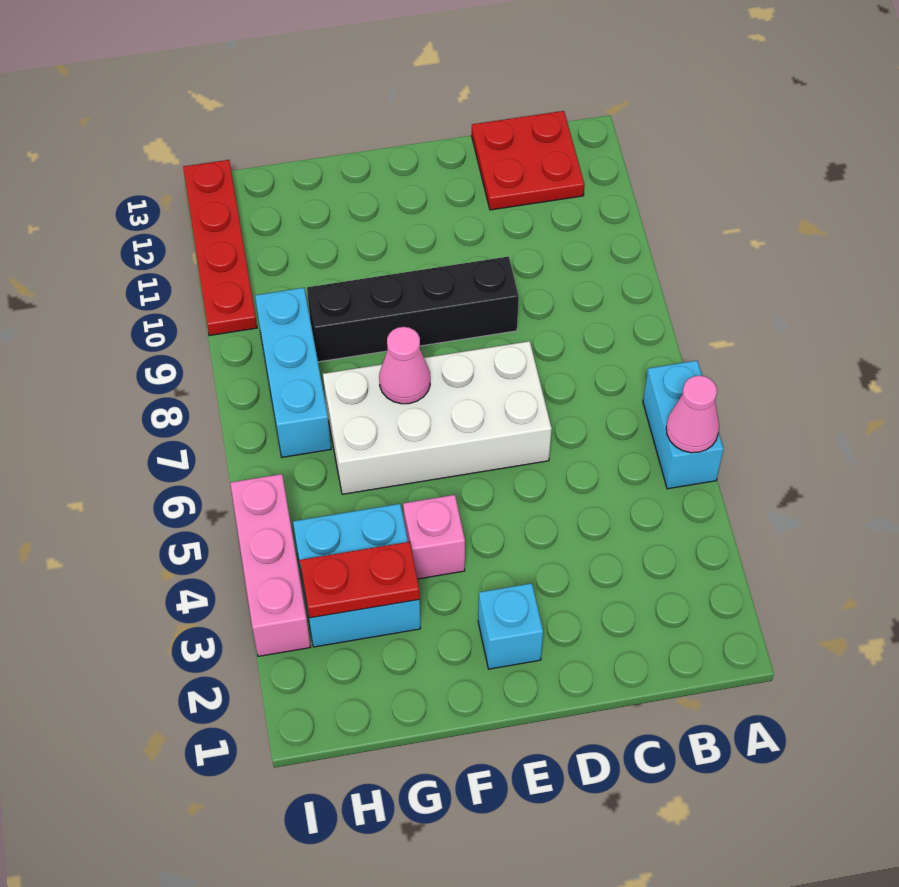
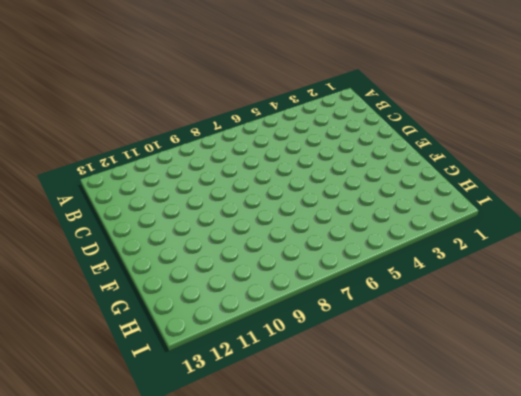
none -> cyan brick A5:A6 level 1
none -> red plate B12:C13 level 1
none -> white brick D6:G7 level 1

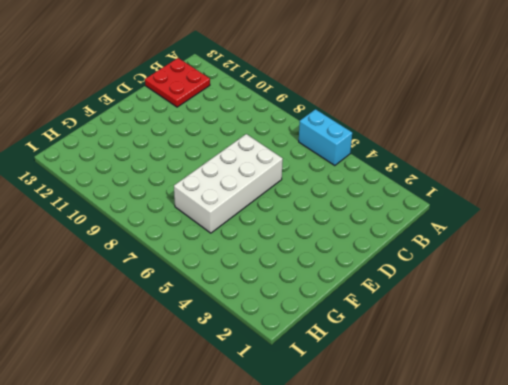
none -> black brick D9:G9 level 1
none -> cyan brick E2 level 1
none -> pink brick F4 level 1

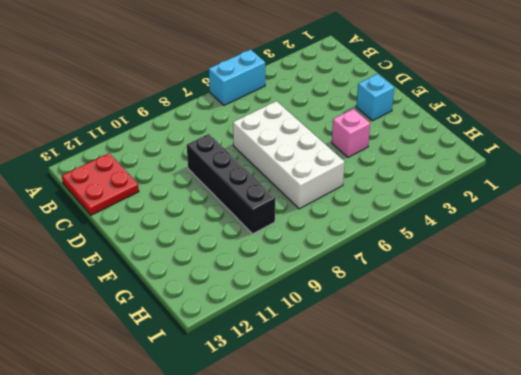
none -> cyan brick G3:H4 level 1
none -> cyan brick H7:H9 level 1
none -> pink brick I3:I5 level 1

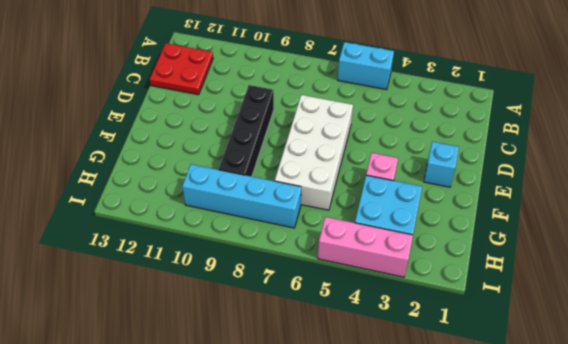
cyan brick H7:H10 level 1 -> cyan brick H7:H9 level 1
none -> red plate I10:I13 level 1
none -> pink cone A5 level 2
none -> pink cone F7 level 2

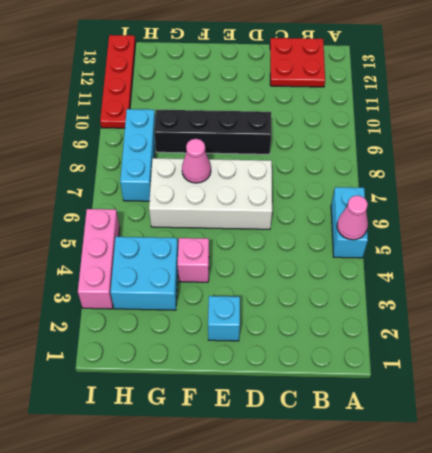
none -> red plate G3:H3 level 2

